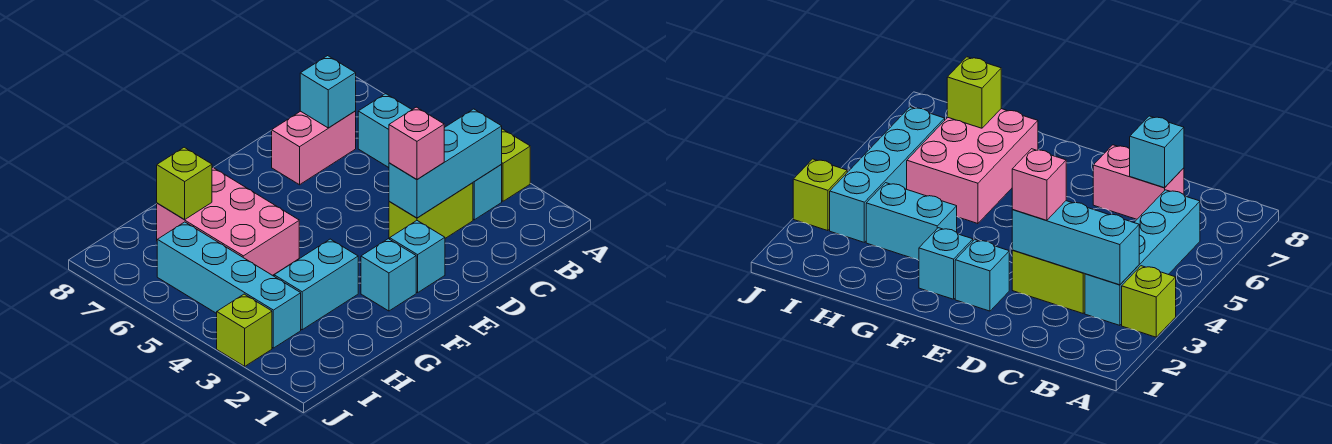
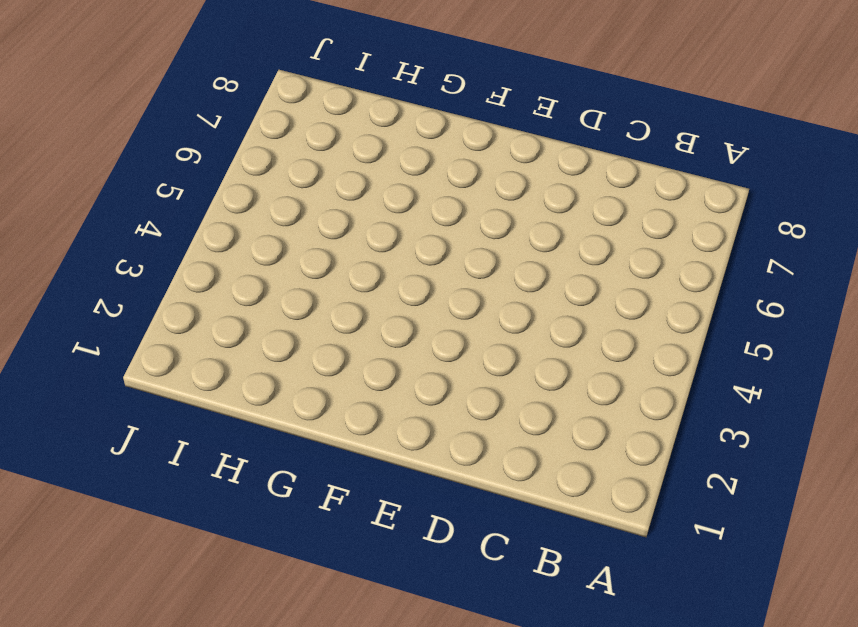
none -> lime brick A3 level 1
none -> cyan brick B3:B6 level 1
none -> lime brick C3:D3 level 1

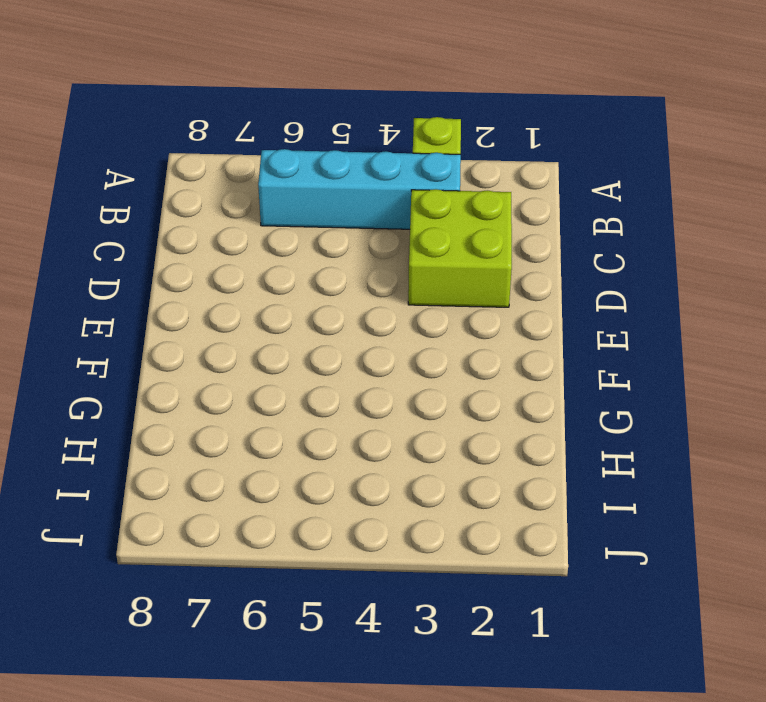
lime brick C2:D3 level 1 -> lime brick C3:D3 level 1
none -> pink brick C7:D7 level 1
none -> cyan brick E2 level 1
none -> cyan brick F2 level 1

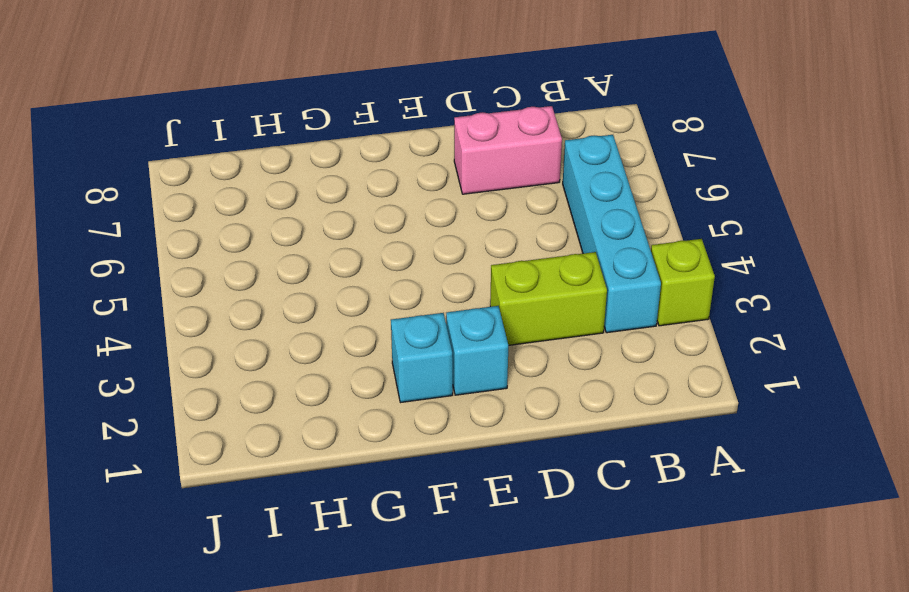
none -> cyan brick G3:H3 level 1
none -> pink brick G5:H7 level 1
none -> cyan brick I3:I6 level 1

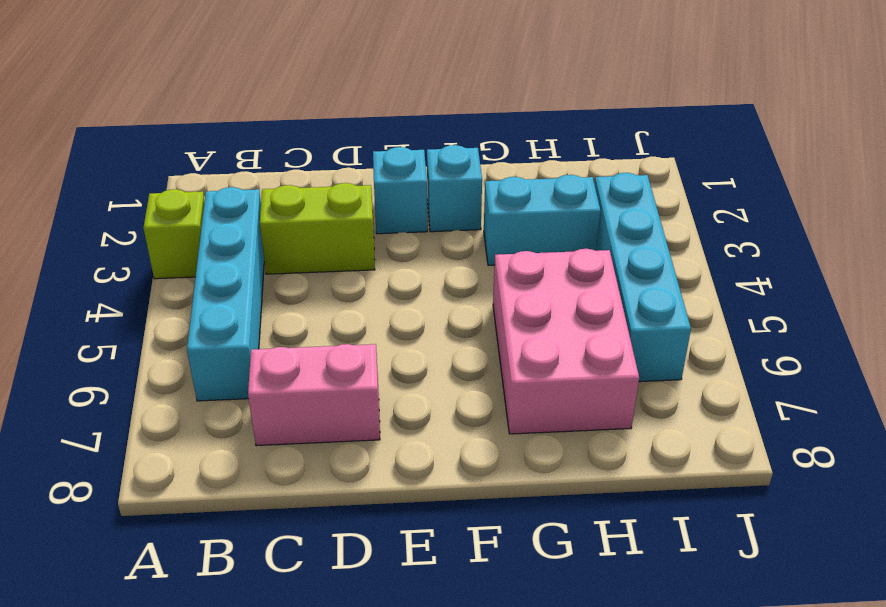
none -> lime brick J3 level 1
none -> cyan brick B3:D3 level 2
none -> cyan brick C7 level 2

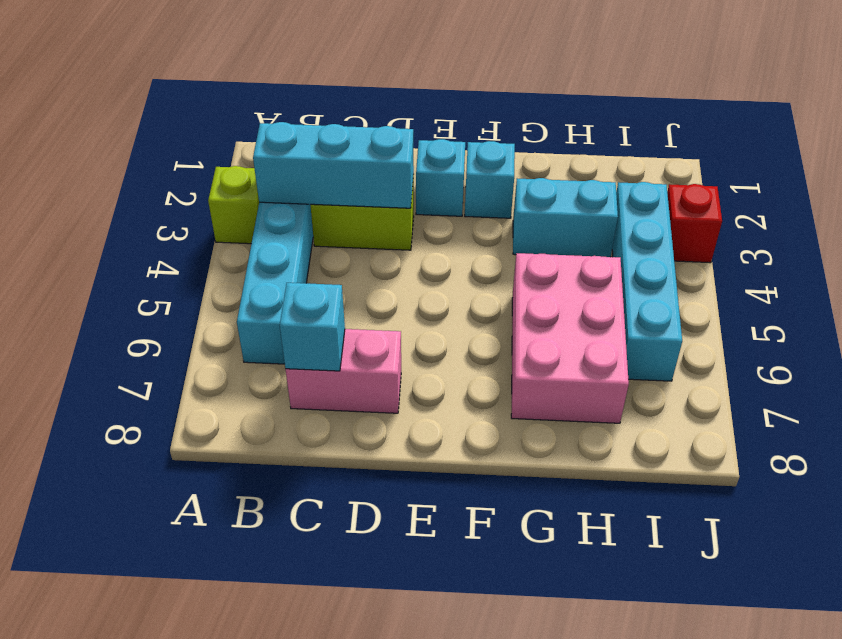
red brick J3 level 1 -> lime brick J3 level 1
none -> lime brick H7 level 2
none -> pink brick D3 level 3

